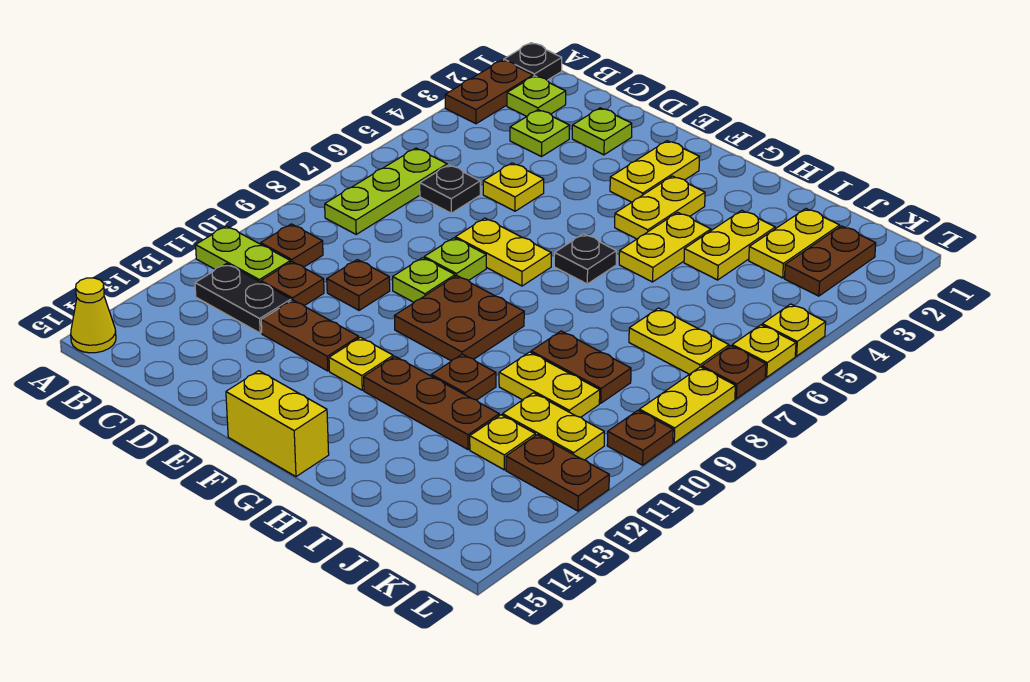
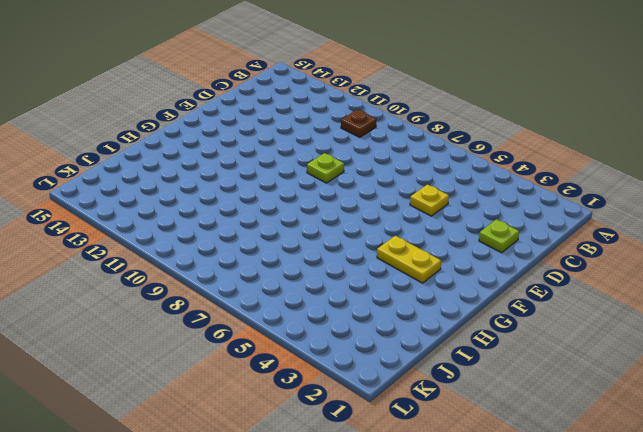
none -> black plate A1 level 1
none -> brown plate A2:A3 level 1
none -> lime plate A11:B11 level 1
none -> yellow cone A15 level 1

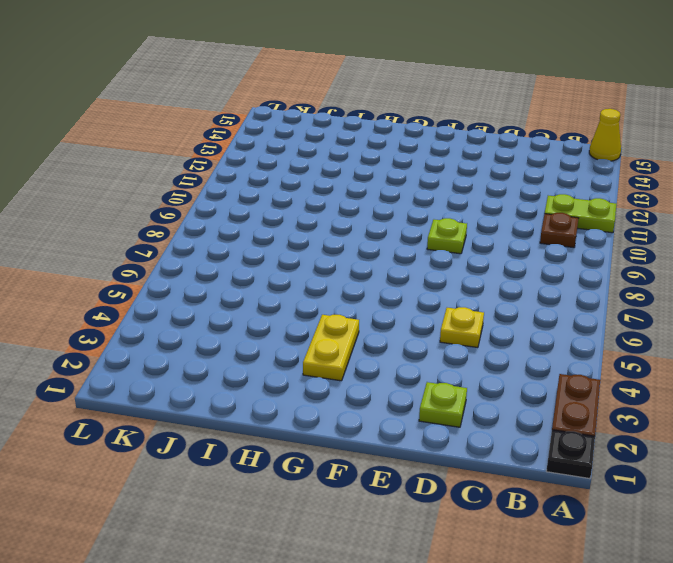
none -> lime plate B2 level 1
none -> lime plate B6:B8 level 1
none -> black plate B12:C12 level 1
none -> lime plate C3 level 1

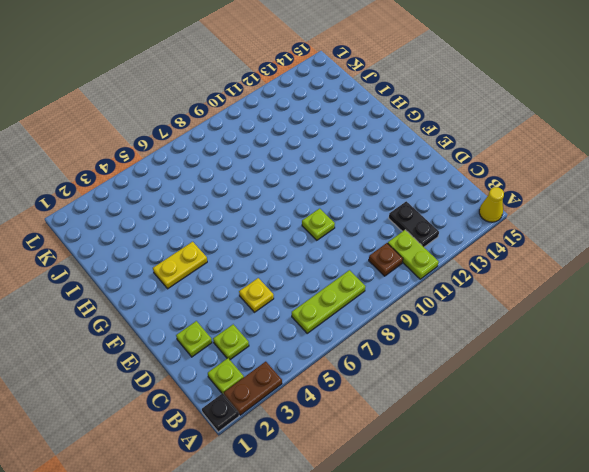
none -> black plate C6 level 1
none -> brown plate C11 level 1
none -> brown plate D10 level 1
none -> brown plate D12:E12 level 1

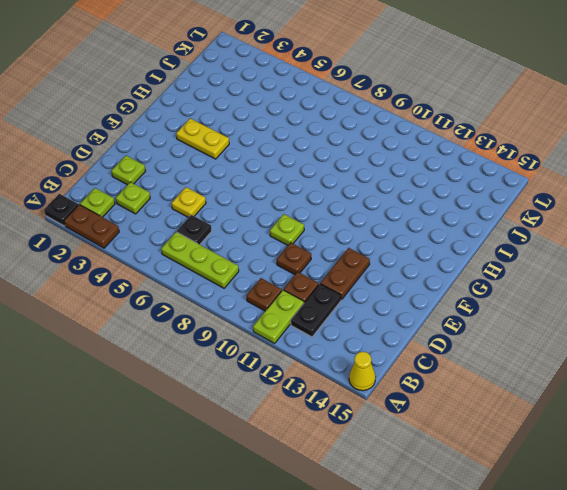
none -> yellow plate E7:F7 level 1
none -> lime plate E8 level 1
none -> yellow plate F2:F3 level 1
none -> brown plate F9:G10 level 1

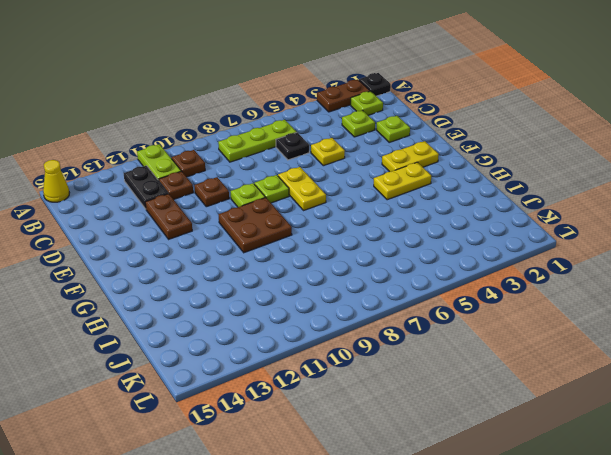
none -> yellow plate F12 level 1
none -> yellow brick F15:G15 level 1
none -> black plate G6 level 1
none -> brown plate G12:I12 level 1

